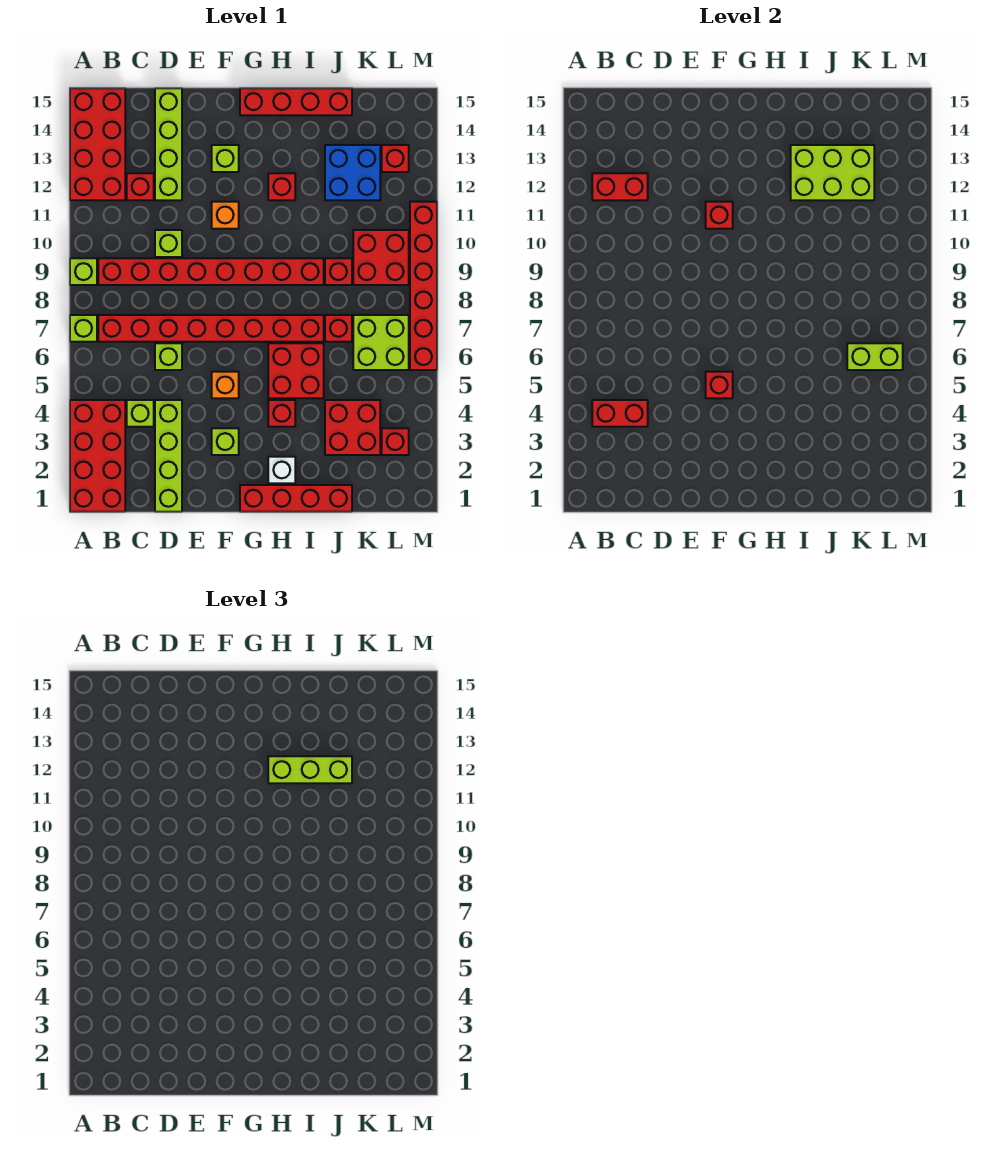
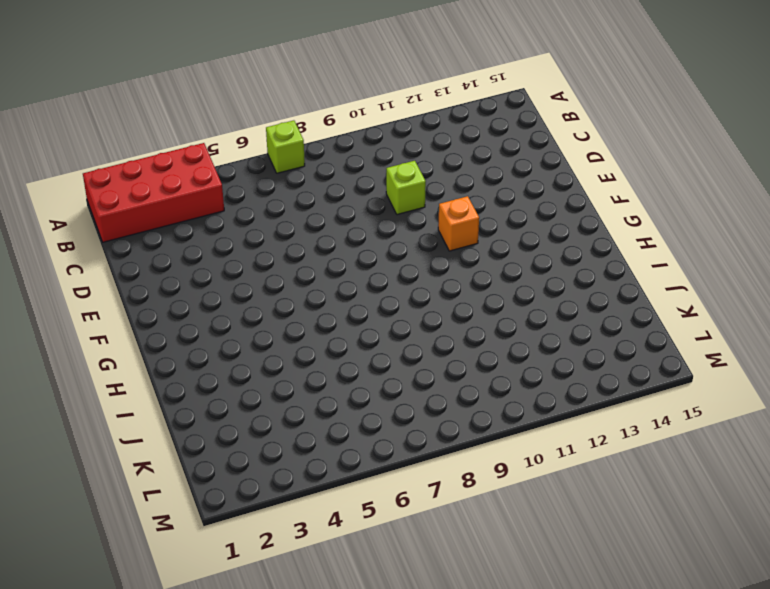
none -> lime brick A9 level 1
none -> red brick A12:B15 level 1
none -> red brick B7:I7 level 1
none -> red brick B9:I9 level 1

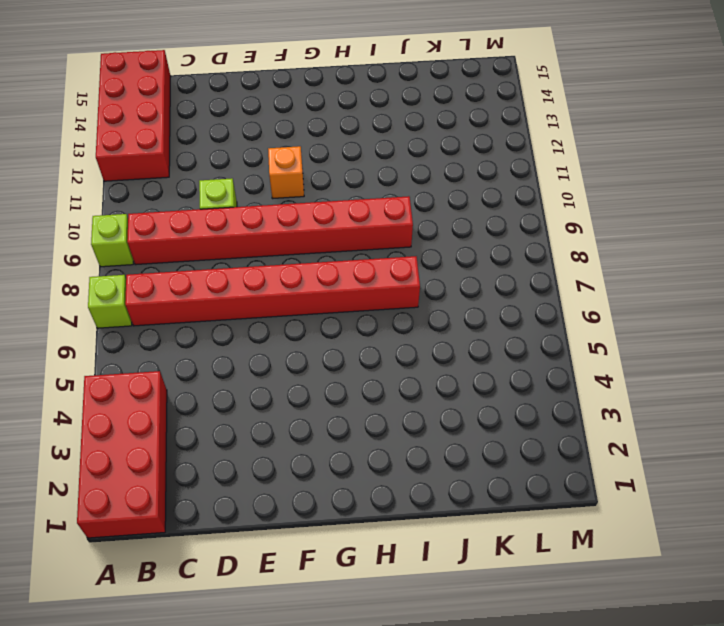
none -> lime brick C4 level 1
none -> red brick C12 level 1
none -> lime brick D1:D4 level 1
none -> lime brick D6 level 1

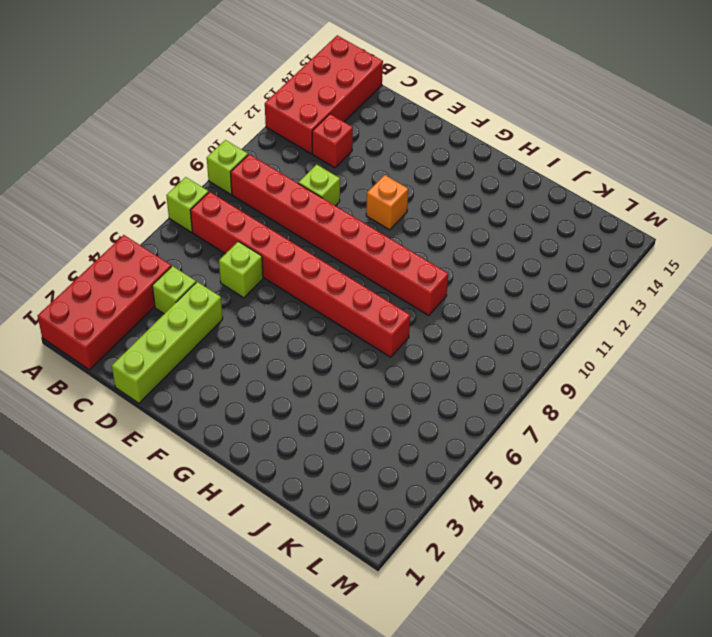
none -> lime brick D12:D15 level 1
none -> lime brick F3 level 1
none -> orange brick F5 level 1
none -> lime brick F13 level 1

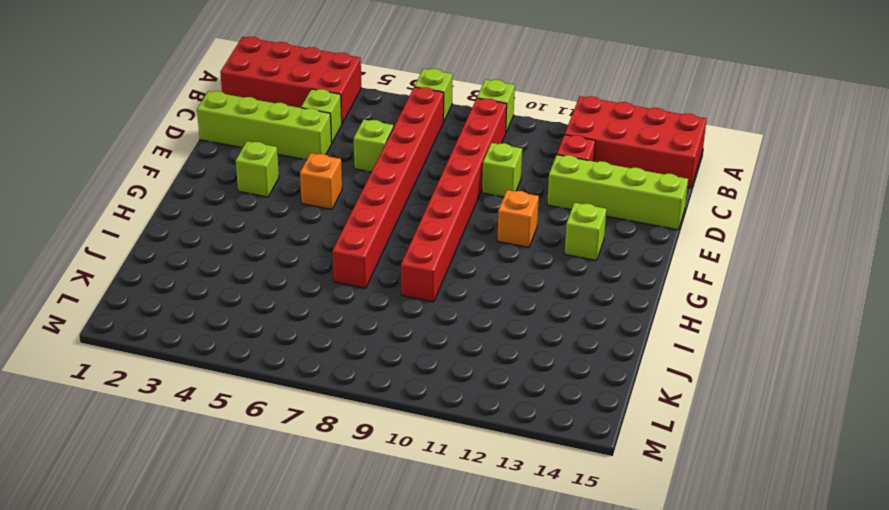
none -> red brick G1:J1 level 1
none -> red brick G15:J15 level 1
none -> white brick H2 level 1
none -> red brick H4 level 1

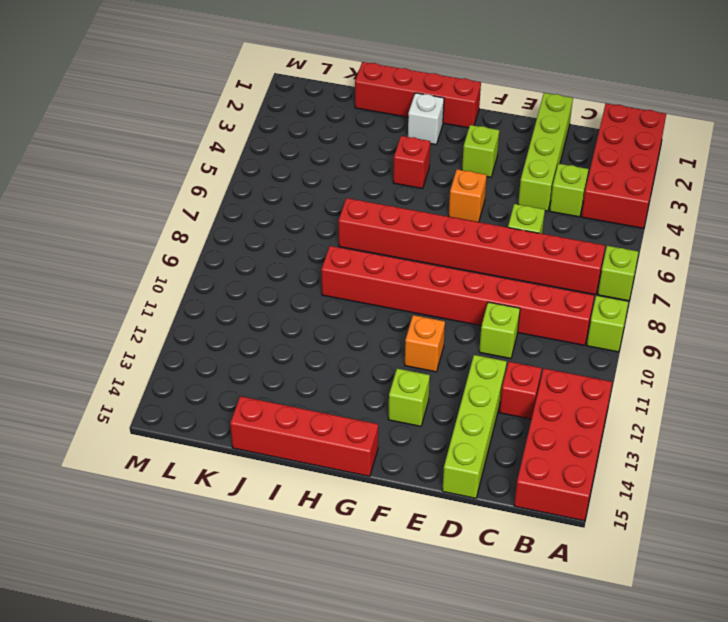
none -> red brick H5:I6 level 1
none -> red brick H12 level 1
none -> red brick J3:K4 level 1
none -> red brick J7 level 1

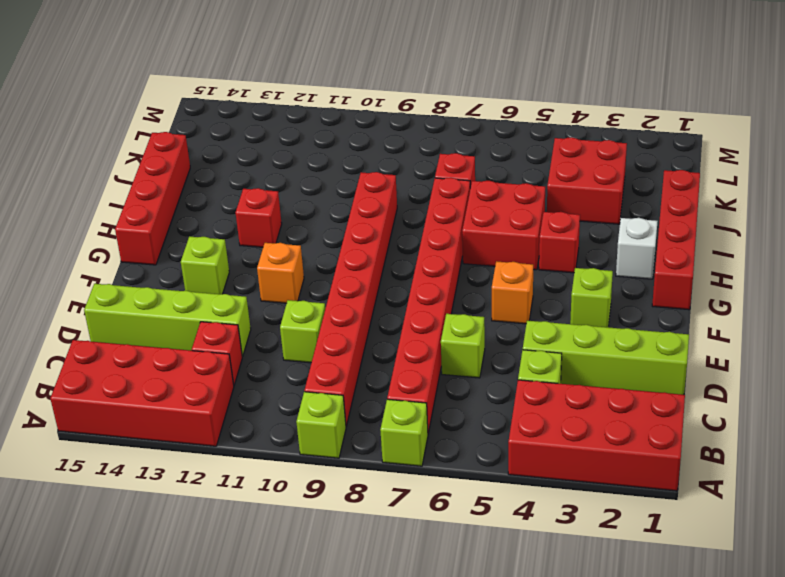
none -> red brick J9 level 1
none -> blue brick J12:K13 level 1
none -> lime brick K6:L7 level 1
none -> red brick K9:L10 level 1

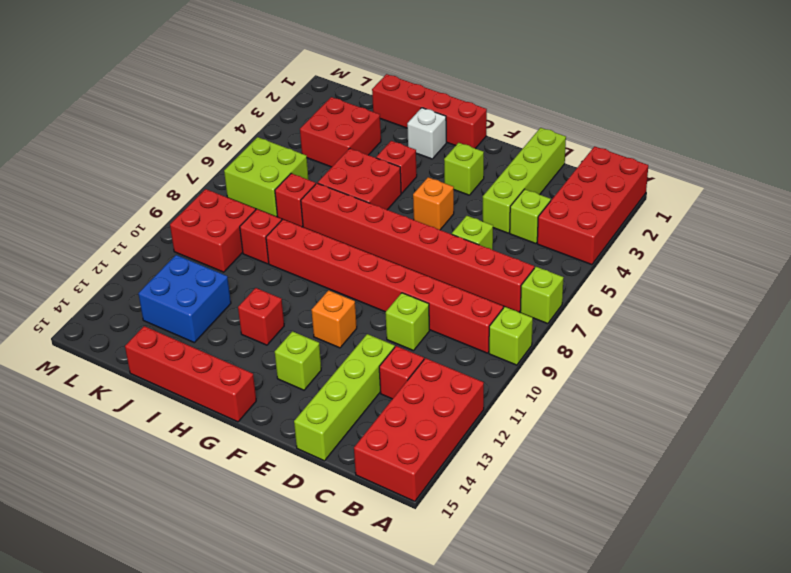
none -> red brick L3 level 1
none -> red brick L13 level 1
none -> red brick M6:M11 level 1
none -> red brick B4:C4 level 2

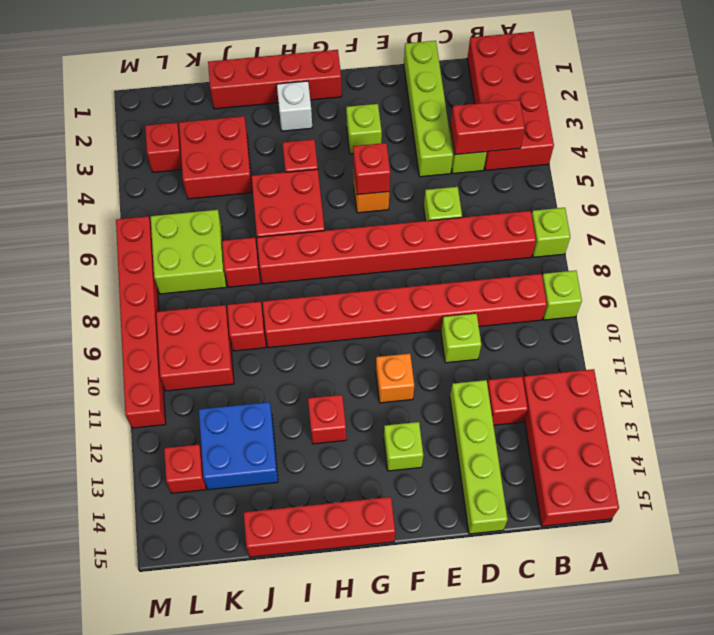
none -> red brick B12:C12 level 2
none -> red brick F11 level 2
none -> lime brick I12:K13 level 2
none -> lime brick K6:L6 level 2

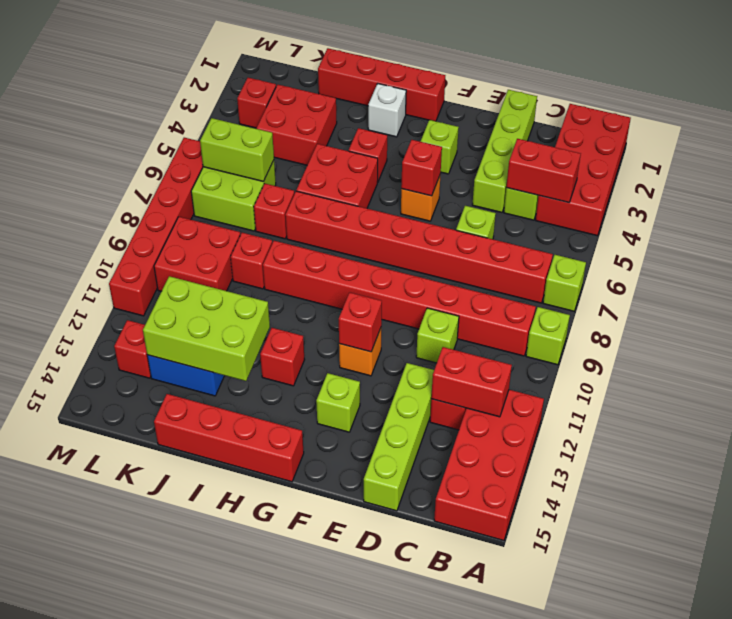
none -> lime brick H12:J12 level 3

